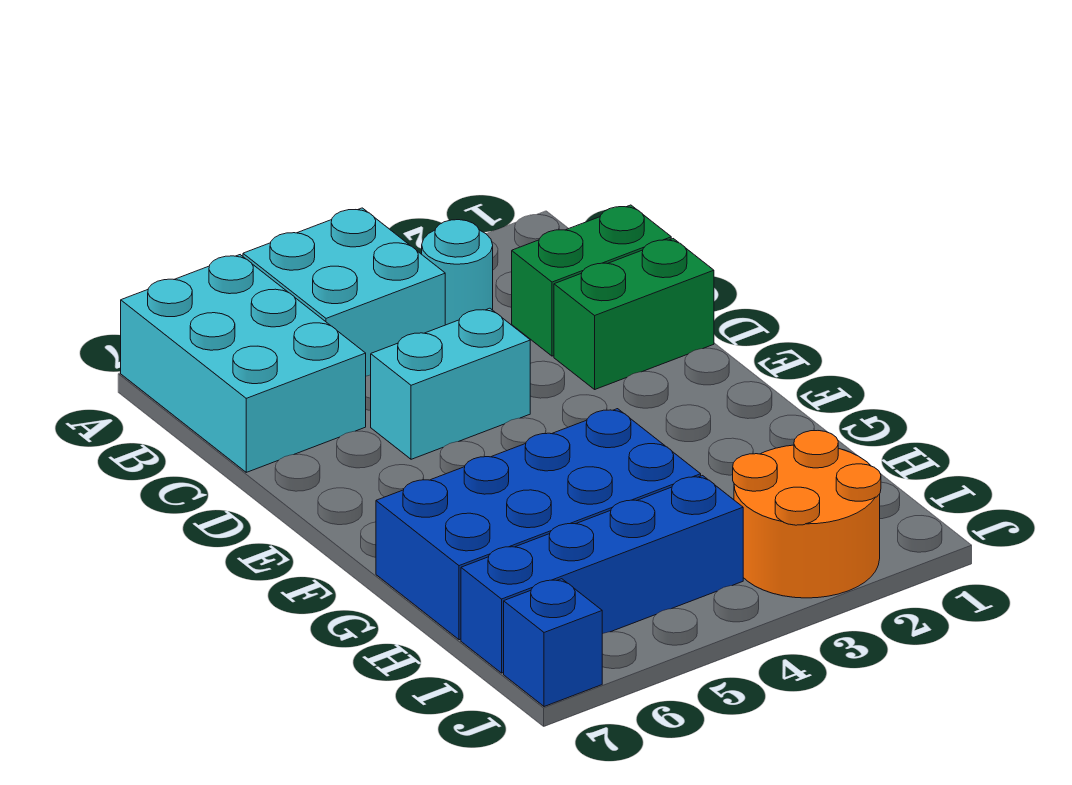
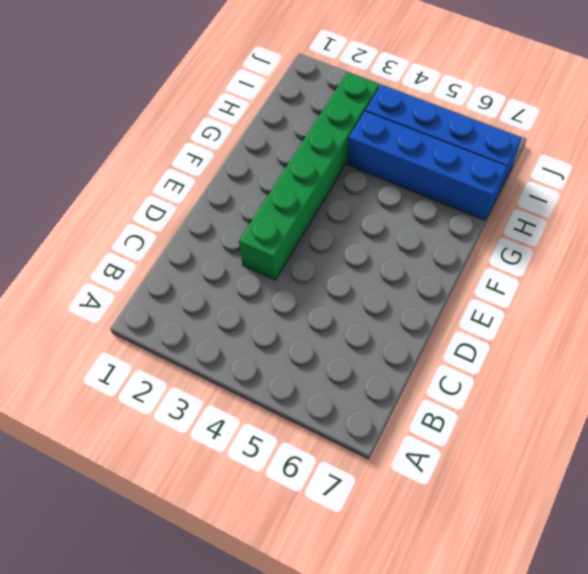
green brick D3:I3 level 1 -> orange round brick I2:J3 level 1
blue brick H4:H7 level 1 -> blue brick G4:H7 level 1
none -> cyan brick A4:B5 level 1
none -> cyan brick A6:C7 level 1

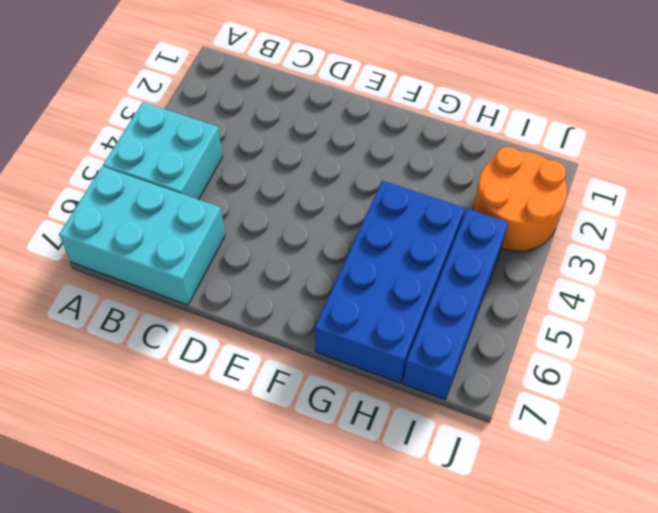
none -> cyan round brick B3 level 1
none -> green brick C1:C2 level 1

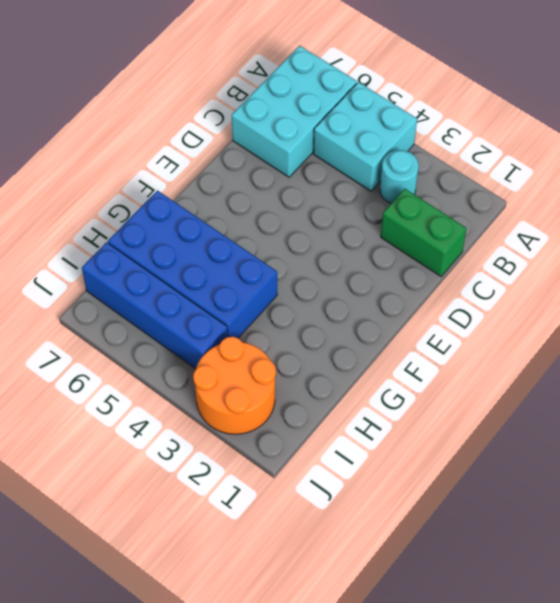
none -> green brick D1:D2 level 1
none -> cyan brick D4:D5 level 1

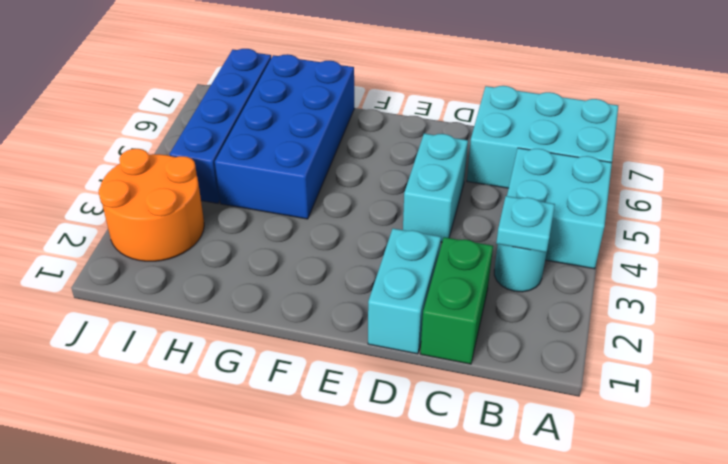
cyan plate B3 level 2 -> none
cyan brick D1:D2 level 1 -> green brick D1:D2 level 1
none -> blue brick J7 level 1

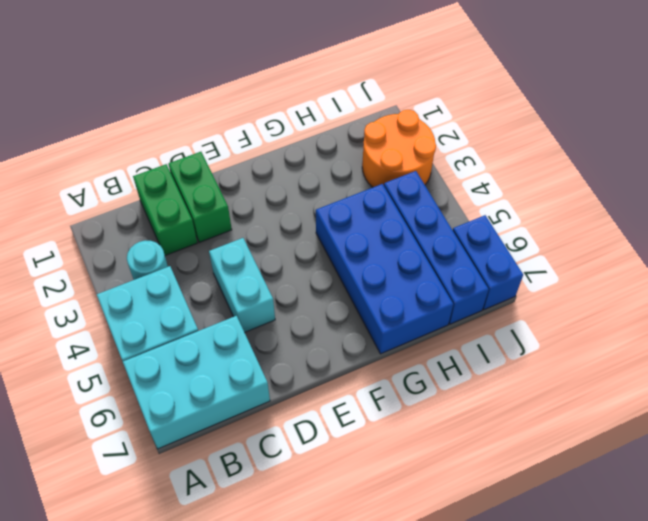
blue brick J6:J7 level 1 -> blue brick J7 level 1

